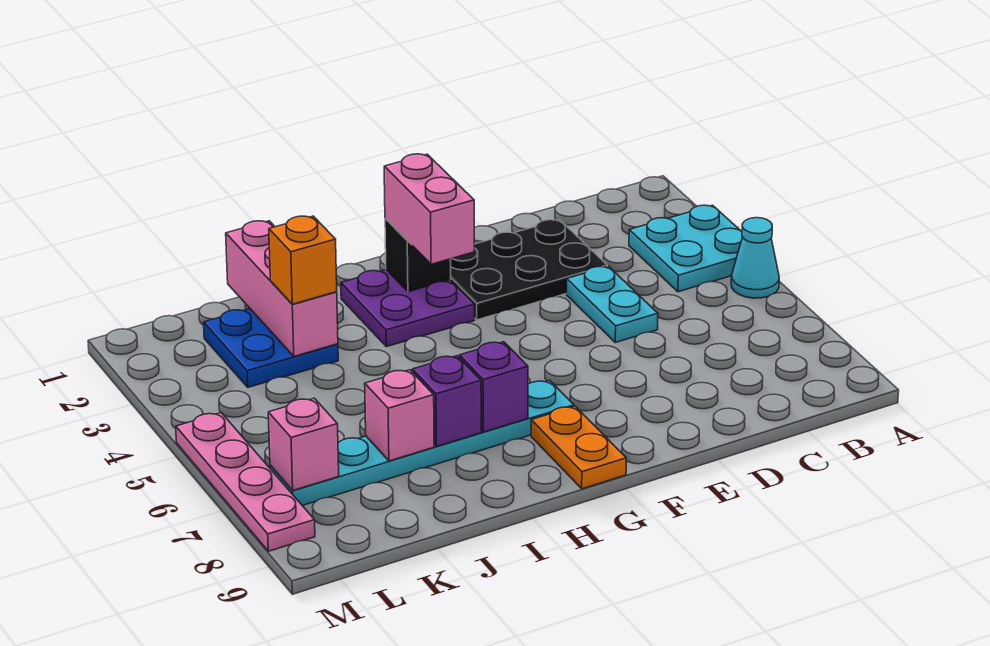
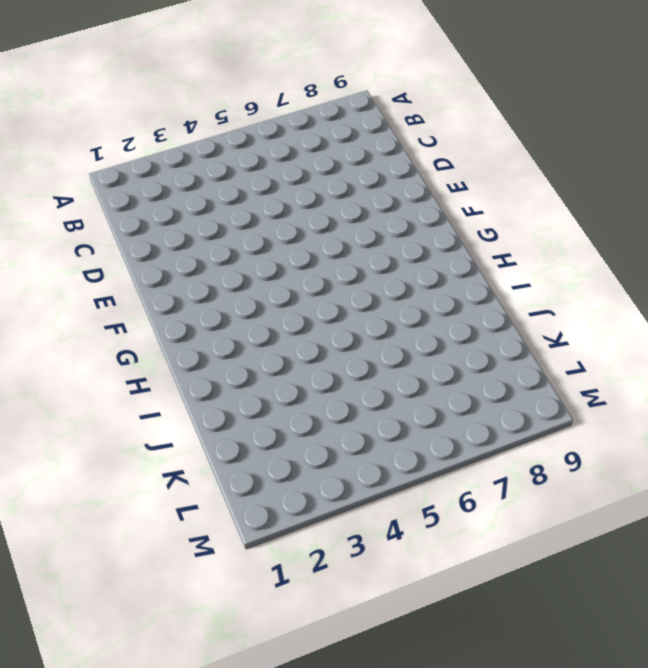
none -> cyan plate A3:B4 level 1
none -> cyan cone A5 level 1
none -> black plate D2:F3 level 1

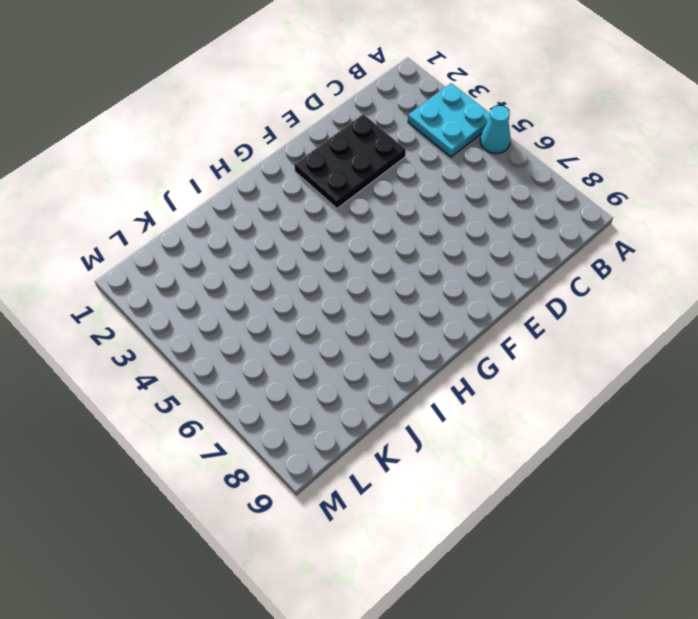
none -> cyan plate D4:D5 level 1
none -> purple plate G2:H3 level 1
none -> cyan plate G7:L7 level 1

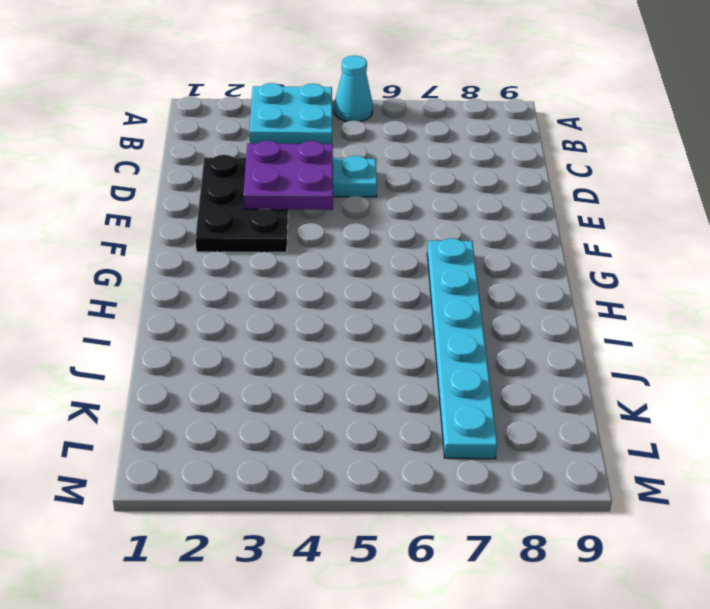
purple plate D3:E4 level 2 -> purple plate G2:H3 level 1
none -> orange plate G8:G9 level 1
none -> blue plate J2:K3 level 1
none -> pink plate M5:M8 level 1

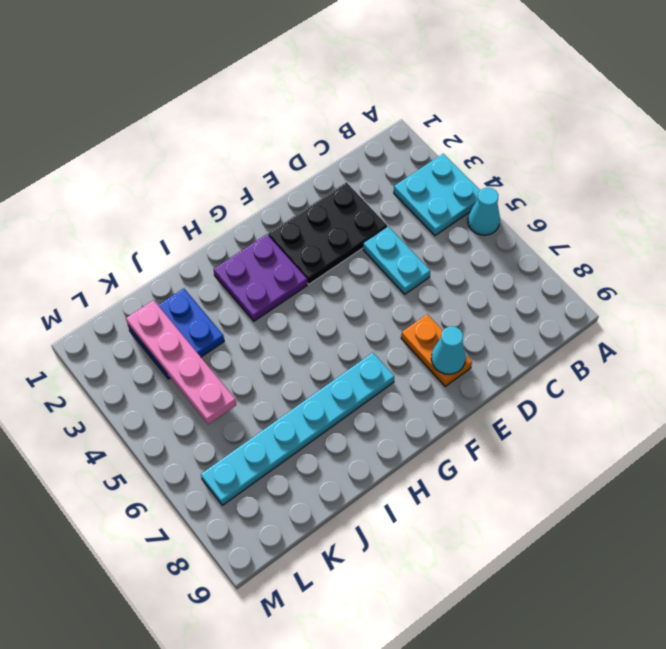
orange plate E7:E8 level 1 -> orange plate G8:G9 level 1
cyan cone E8 level 2 -> none
pink plate K2:K5 level 2 -> pink plate M5:M8 level 1
none -> black brick G2 level 2
none -> purple brick H7 level 2
none -> purple brick I7 level 2

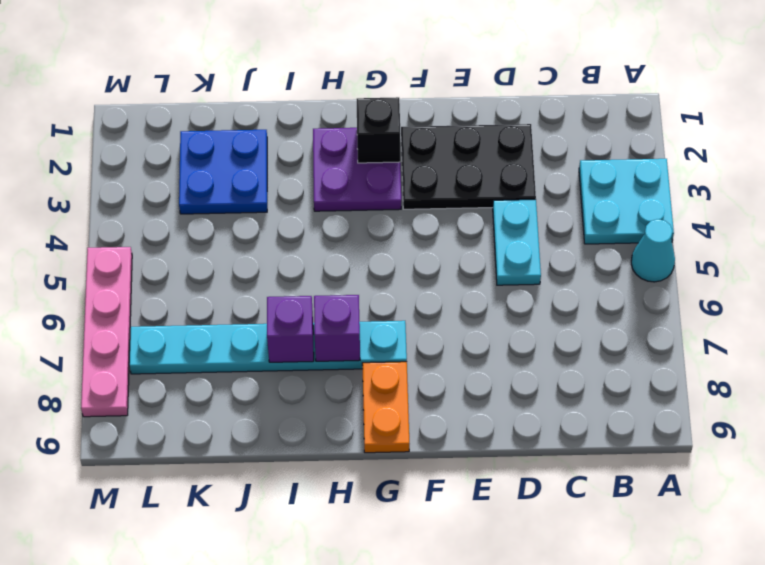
none -> pink brick J1:J3 level 2
none -> pink brick J7 level 2
none -> pink brick L7 level 2

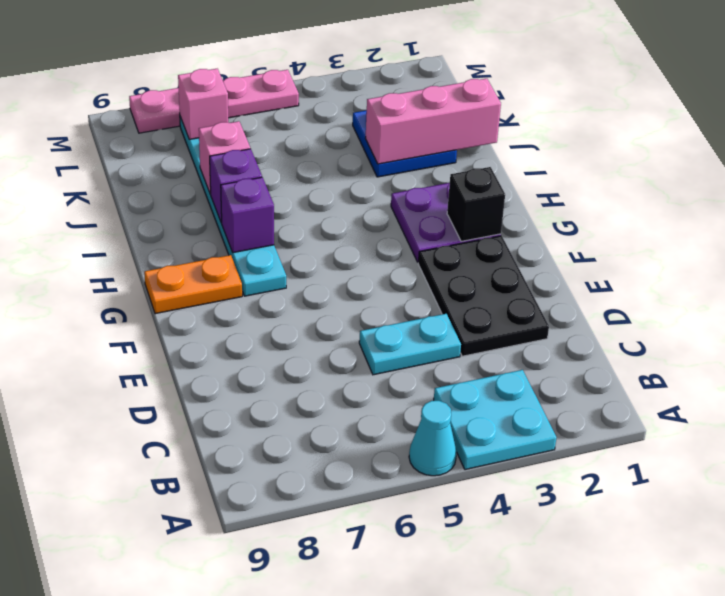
none -> pink brick G2:G3 level 3
none -> orange brick J3 level 3

